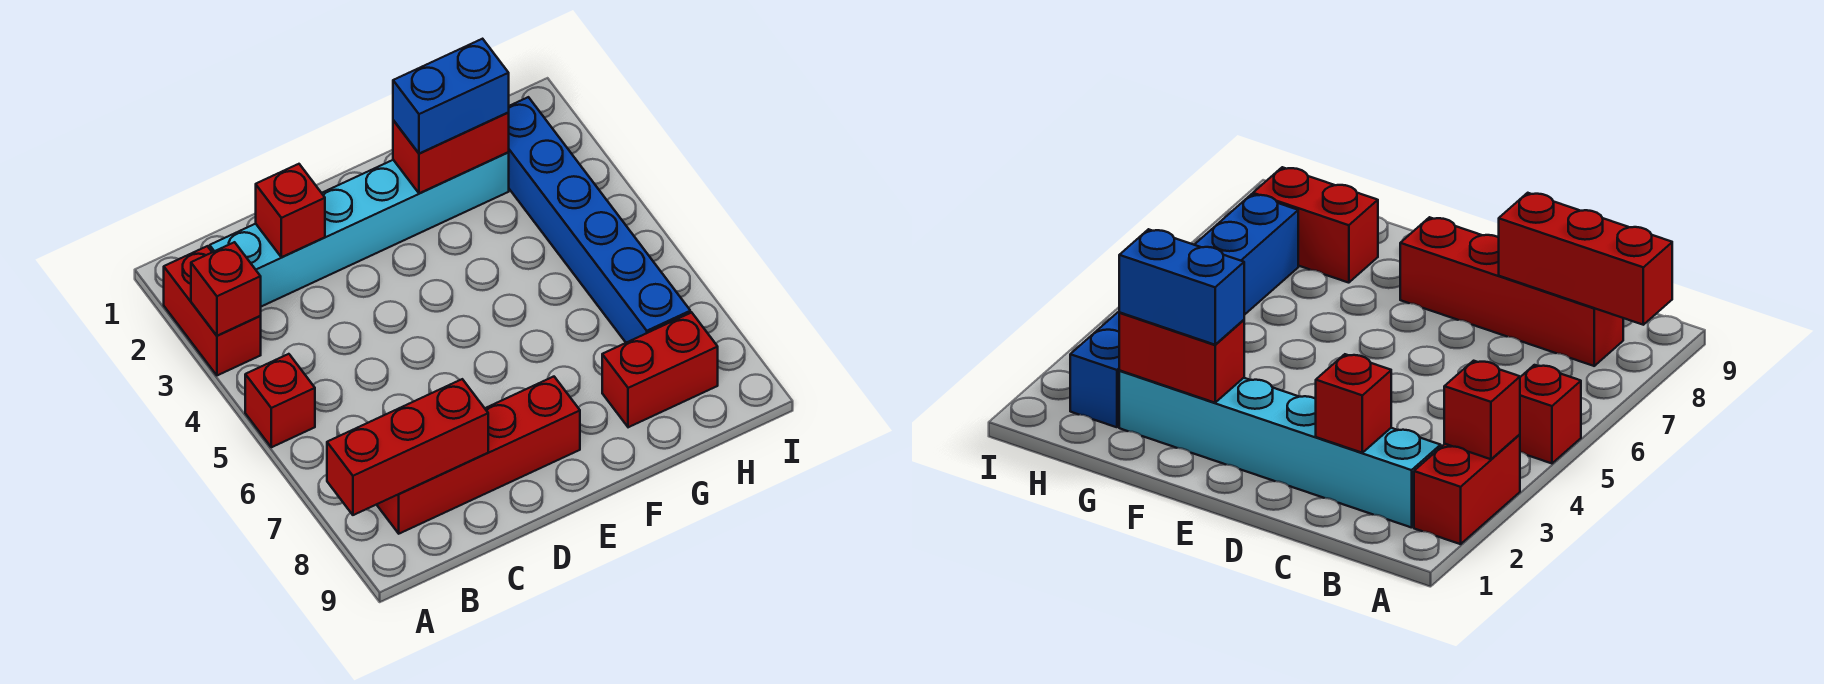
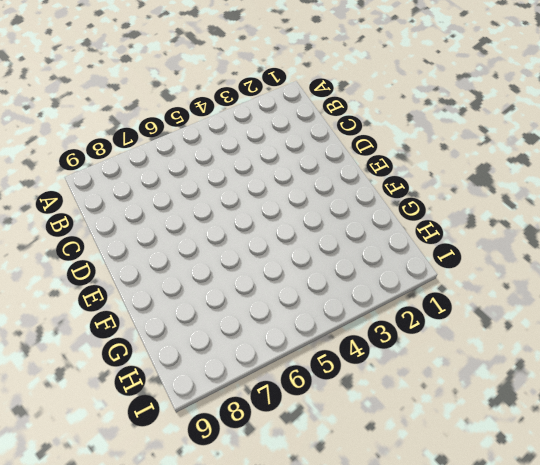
none -> red brick A2:A3 level 1
none -> red brick A5 level 1

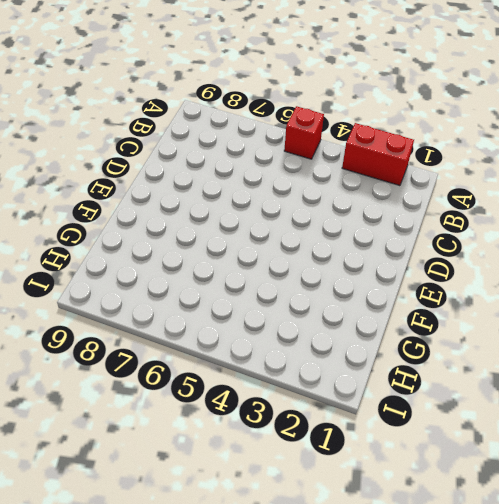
none -> cyan brick B2:G2 level 1
none -> red brick B8:E8 level 1

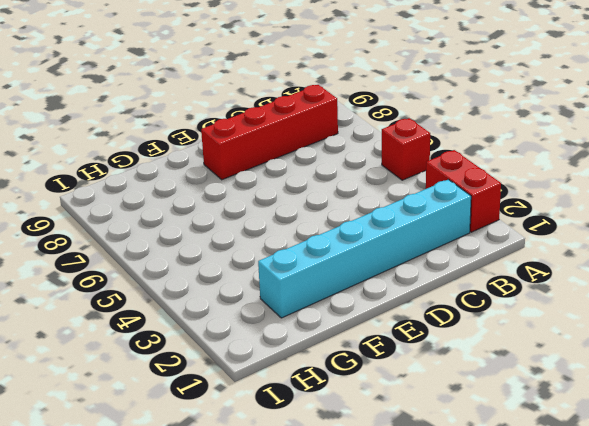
none -> red brick G8:H8 level 1
none -> blue brick H2:H7 level 1

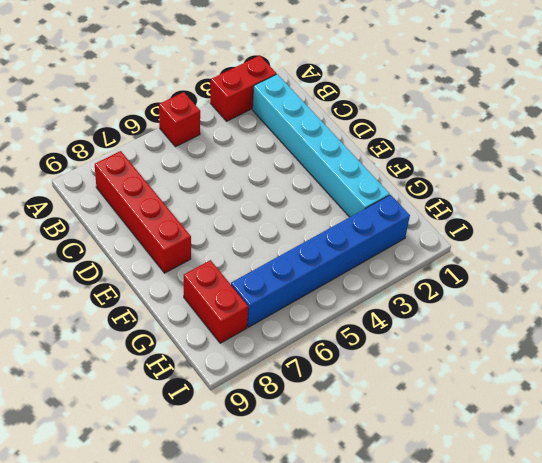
none -> red brick A3 level 2
none -> red brick A8:C8 level 2

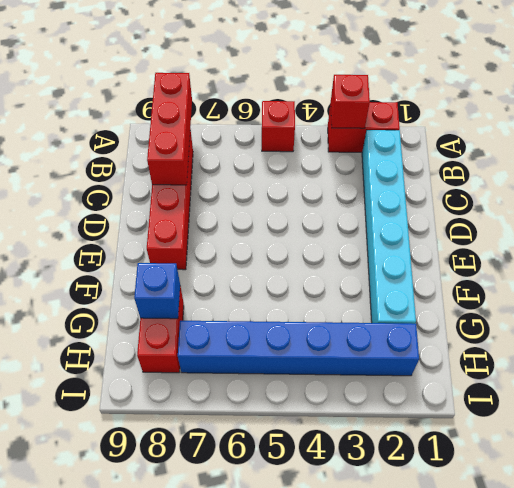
blue brick G8 level 2 -> none
none -> red brick C2 level 2
none -> red brick F2:G2 level 2

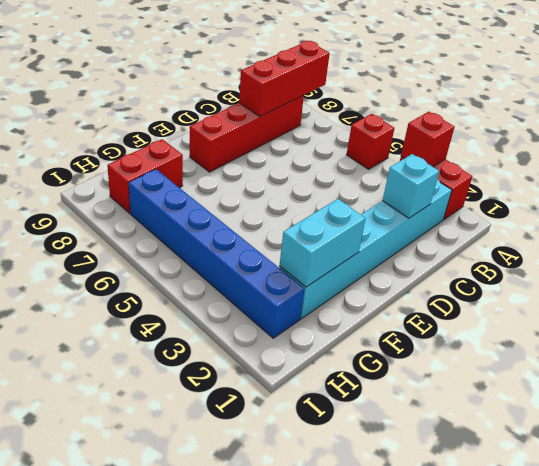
cyan brick C2 level 2 -> red brick C2 level 2
cyan brick F2:G2 level 2 -> red brick F2:G2 level 2
none -> blue brick F2:G2 level 3

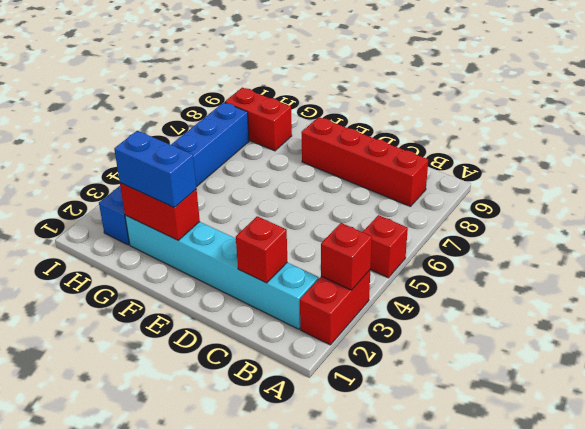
none -> red brick A8:C8 level 2

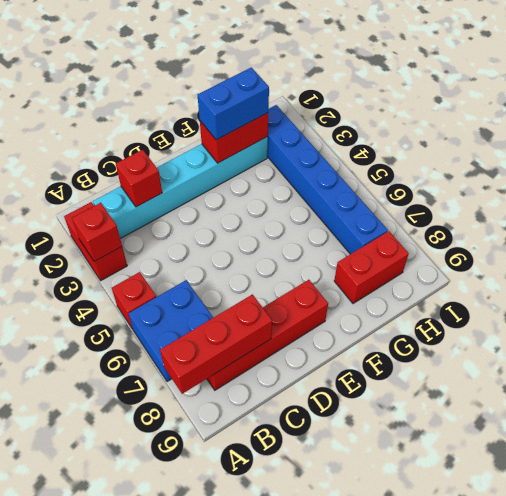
blue brick A6:B7 level 1 -> none

